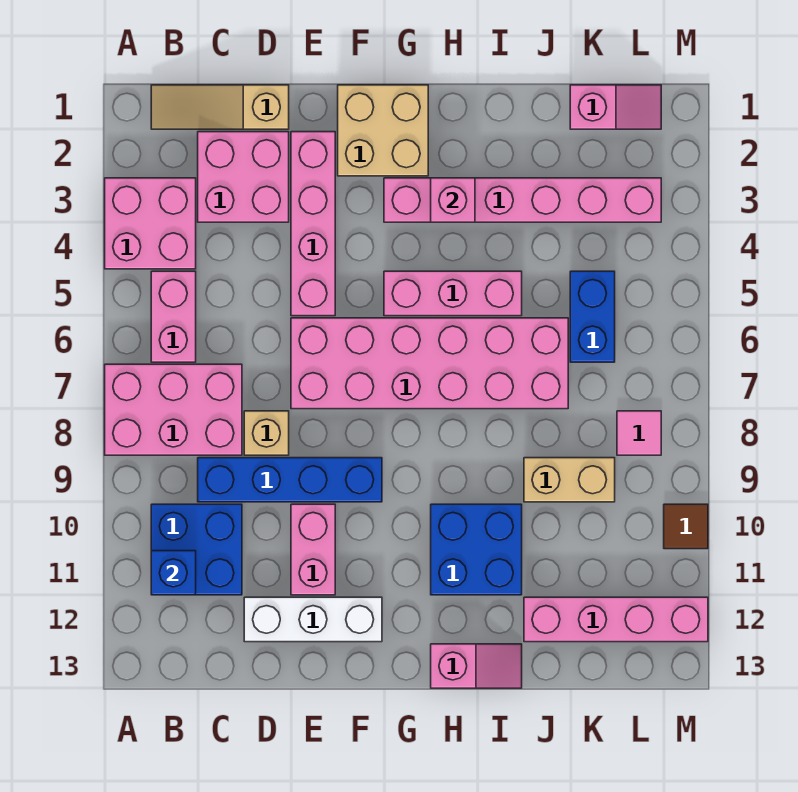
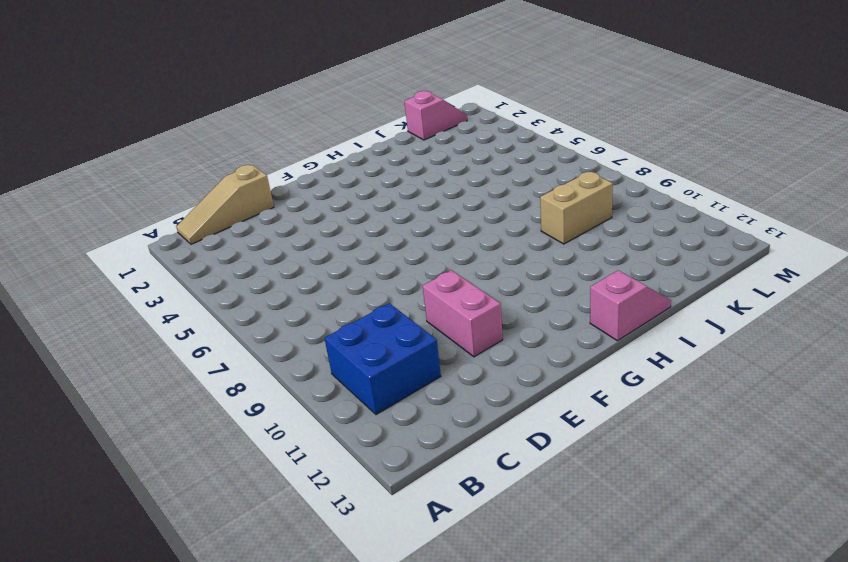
none -> pink brick A3:B4 level 1
none -> pink brick A7:C8 level 1
none -> pink brick B5:B6 level 1

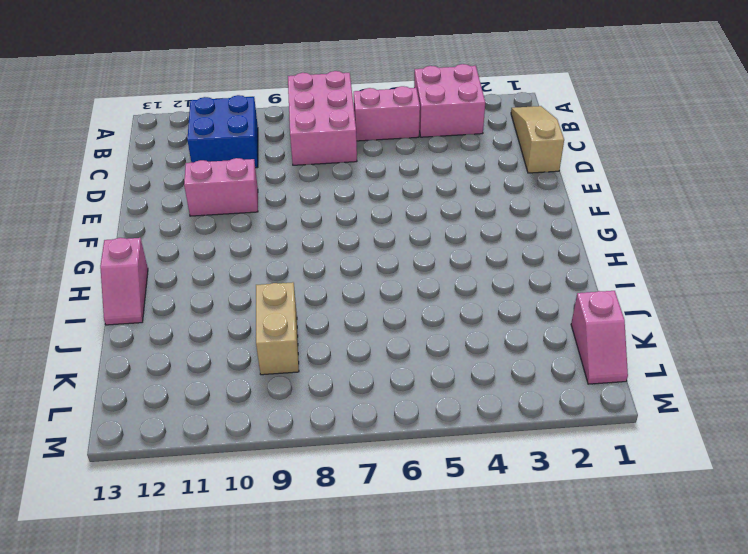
none -> pink brick C2:D3 level 1
none -> blue brick C9:F9 level 1
none -> tan brick D8 level 1

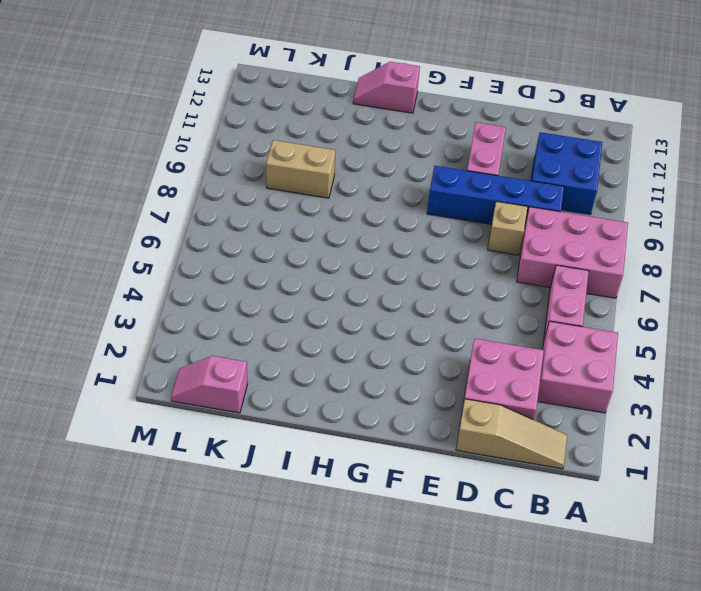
none -> white brick D12:F12 level 1
none -> pink brick E2:E5 level 1
none -> pink brick E6:J7 level 1

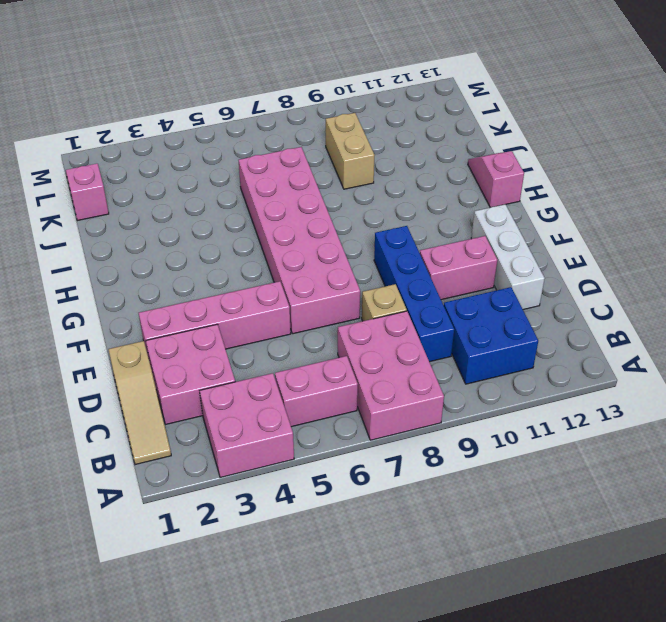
none -> tan brick F1:G2 level 1
none -> pink brick G3:L3 level 1
none -> pink brick G5:I5 level 1

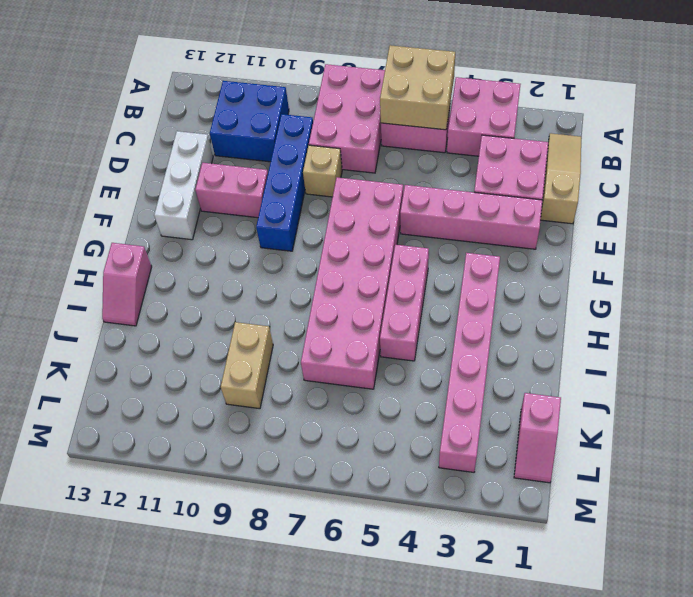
tan brick A5:B6 level 2 -> tan brick F1:G2 level 1
none -> blue brick H10:I11 level 1
none -> pink brick J12:M12 level 1
none -> blue brick K5:K6 level 1

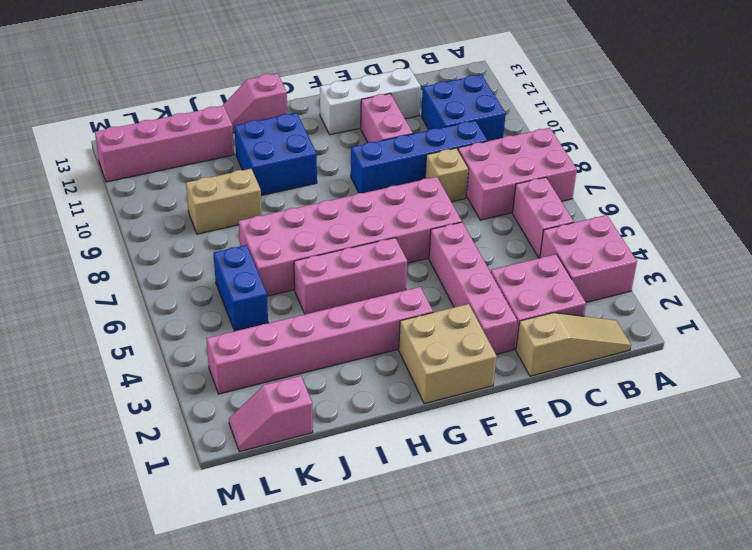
none -> pink tile L8 level 1
none -> brown tile M10 level 1
none -> blue brick B11 level 2

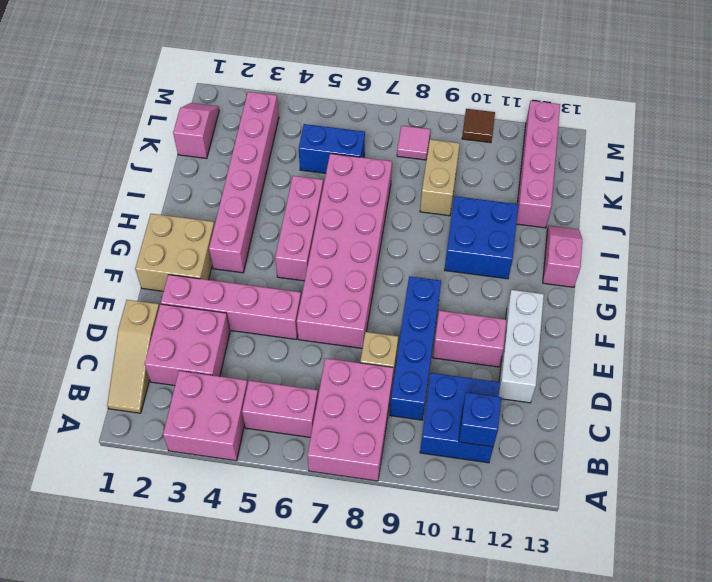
none -> pink brick H3 level 2

